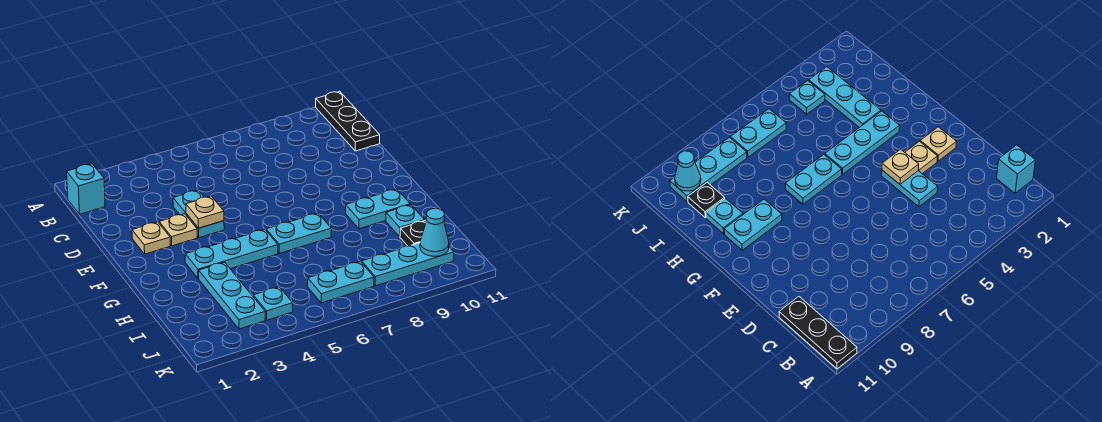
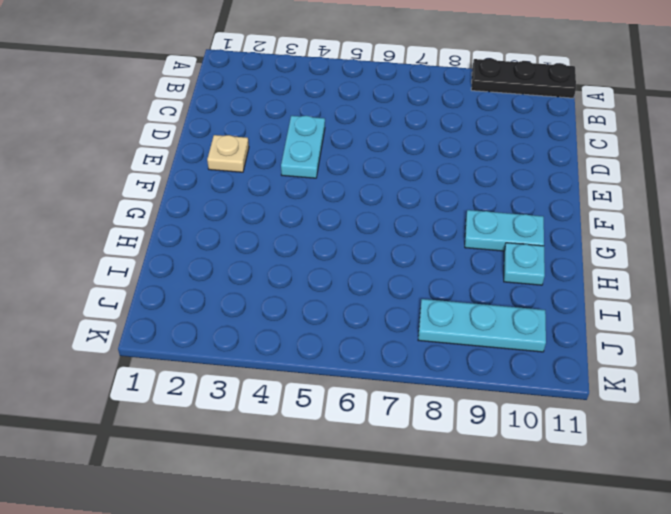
black plate A9:A11 level 1 -> black plate A11:C11 level 1
none -> cyan brick B1 level 1
none -> tan plate E3 level 1
none -> cyan plate G3:G5 level 1

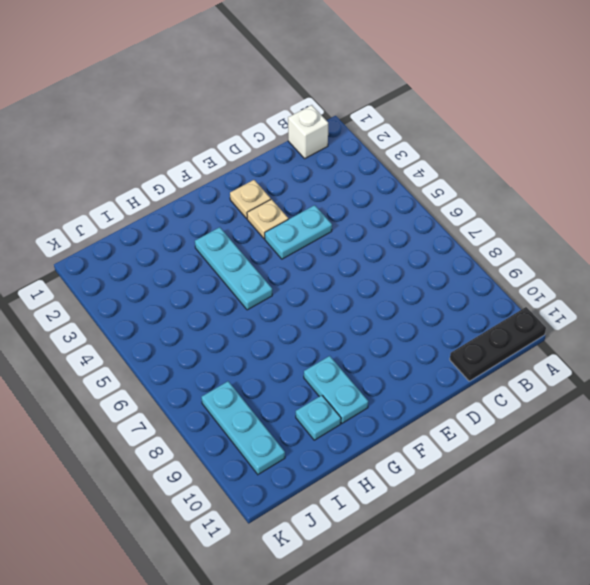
white brick B1 level 1 -> cyan brick B1 level 1
none -> cyan plate G6:G7 level 1
none -> cyan plate H3:J3 level 1
none -> black plate I10 level 1

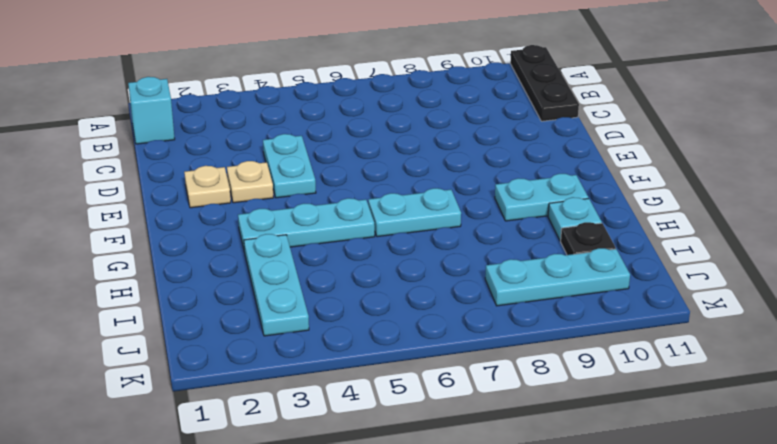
none -> cyan plate J4 level 1
none -> cyan plate J6:J7 level 1
none -> tan plate E4 level 2

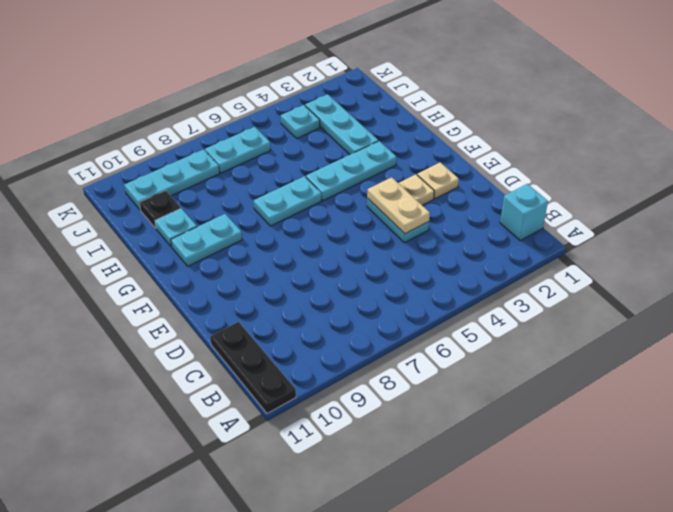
tan plate D4:E4 level 2 -> tan plate E4 level 2
none -> cyan cone J10 level 2

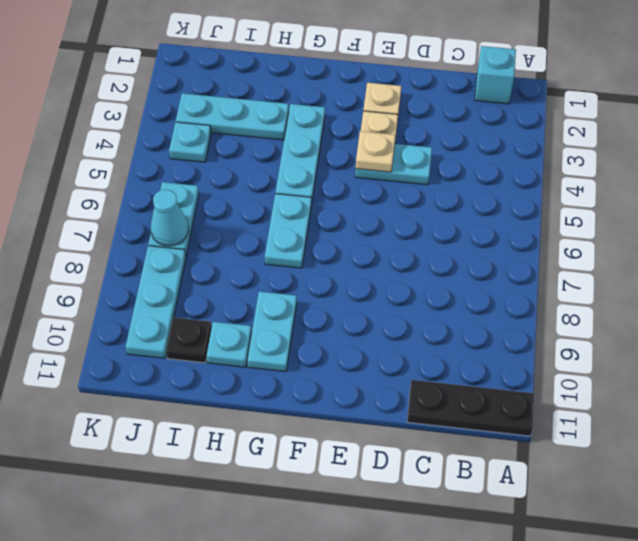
cyan cone J7 level 2 -> cyan cone J10 level 2

